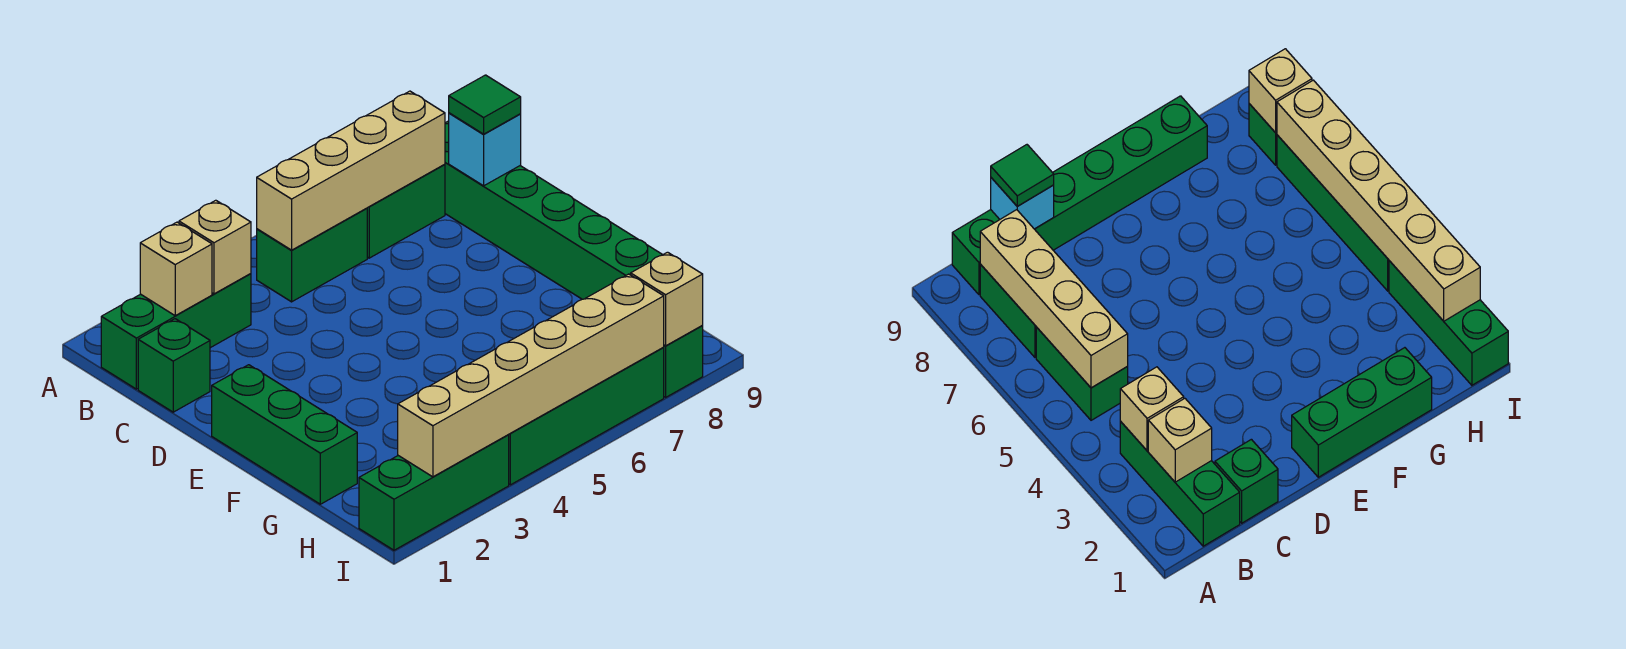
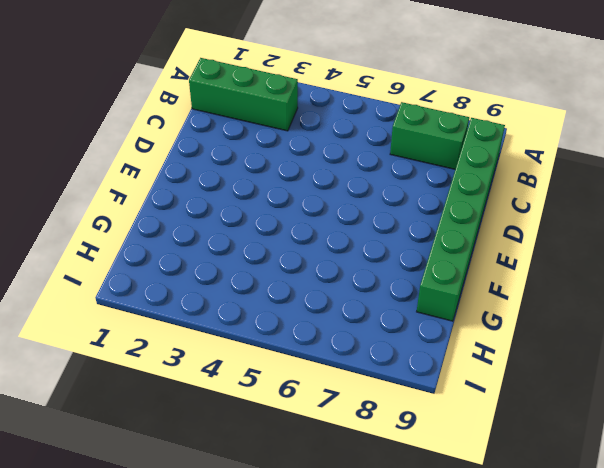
none -> green brick B5:B6 level 1
none -> green brick C1 level 1
none -> green brick E1:G1 level 1

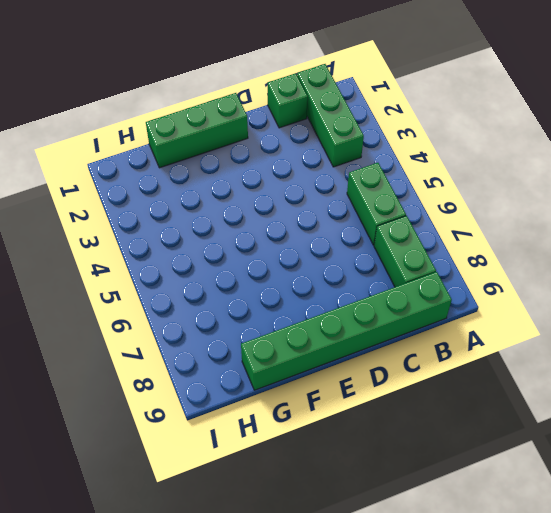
none -> green brick I1:I3 level 1
none -> green brick I4:I7 level 1
none -> green brick I8 level 1

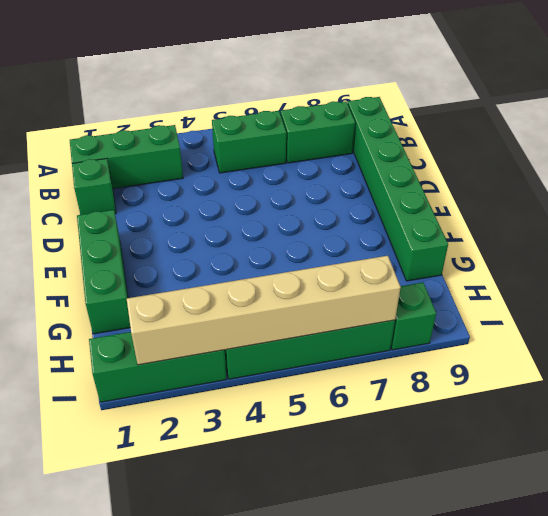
none -> tan brick B2 level 2
none -> tan brick B3 level 2
none -> tan brick B5:B8 level 2

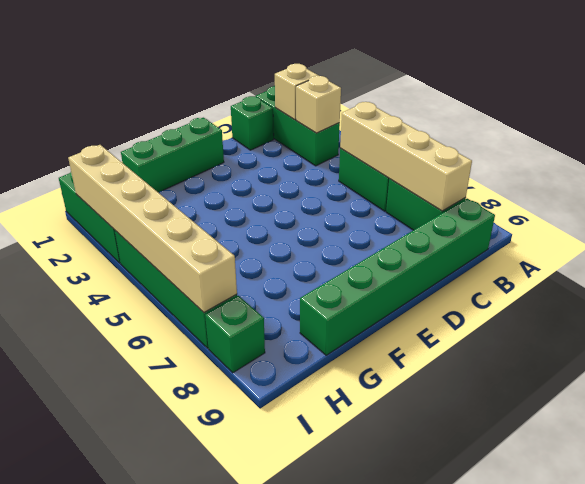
none -> cyan brick C9 level 2
none -> tan brick I8 level 2
none -> green tile C9 level 3

